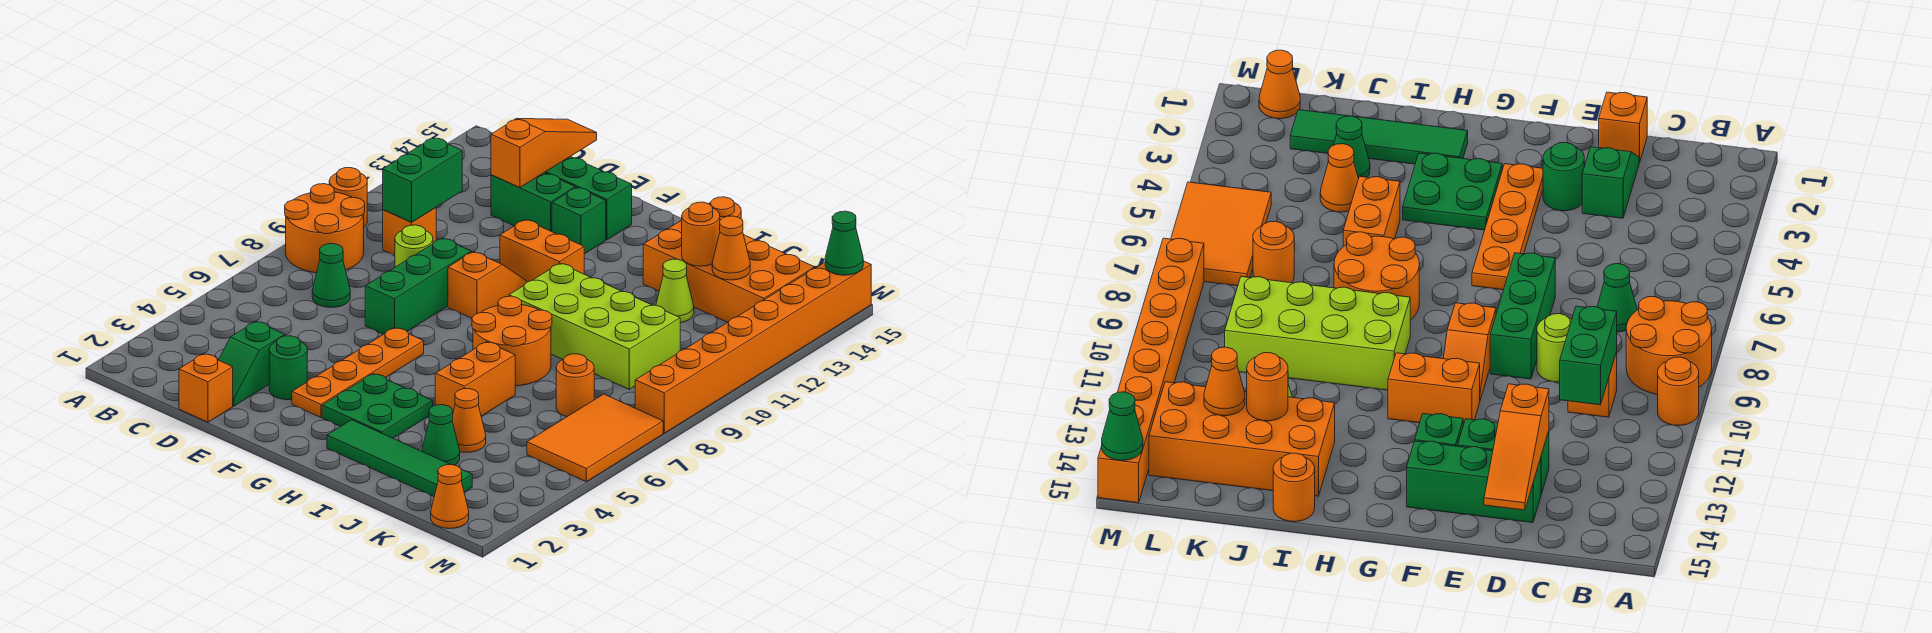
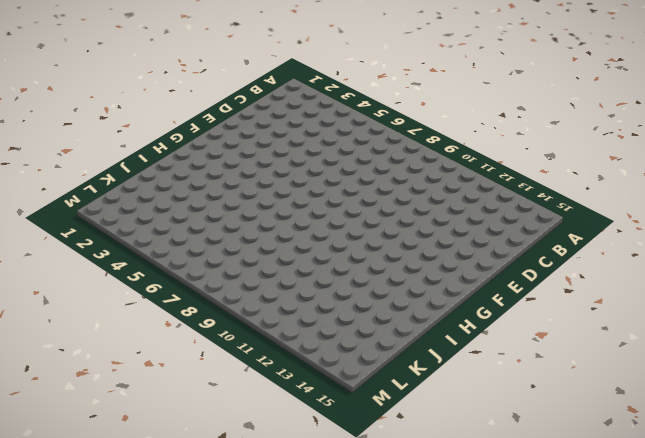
none -> orange round brick A8:B9 level 1
none -> orange round brick A10 level 1
none -> green cone C7 level 1
none -> orange brick C10 level 1

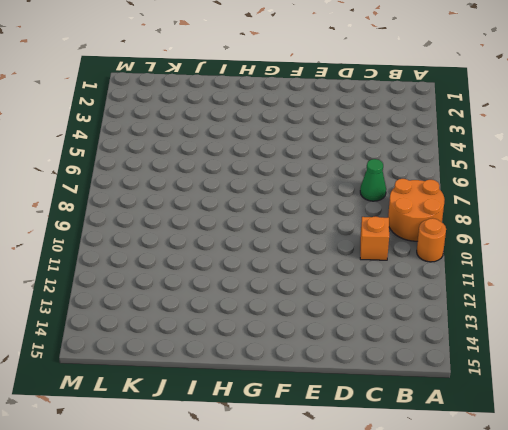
none -> orange brick D1 level 1
none -> green slope D2:D3 level 1 top 3
none -> lime round brick D9 level 1
none -> green brick D13:E13 level 1

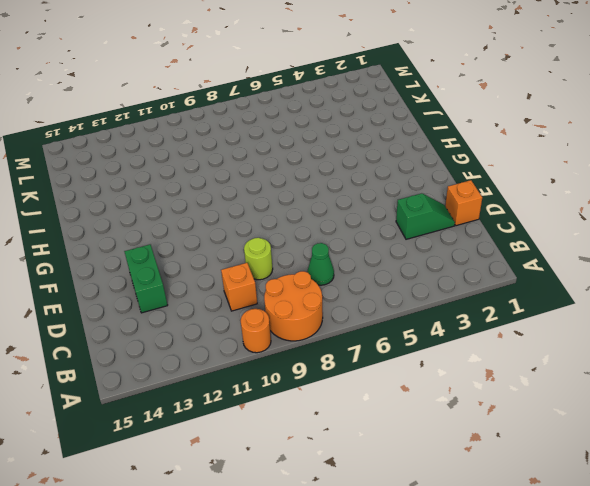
none -> green brick D14:F14 level 1
none -> green round brick E3 level 1
none -> green brick E7:E9 level 1
none -> orange plate F3:F6 level 1

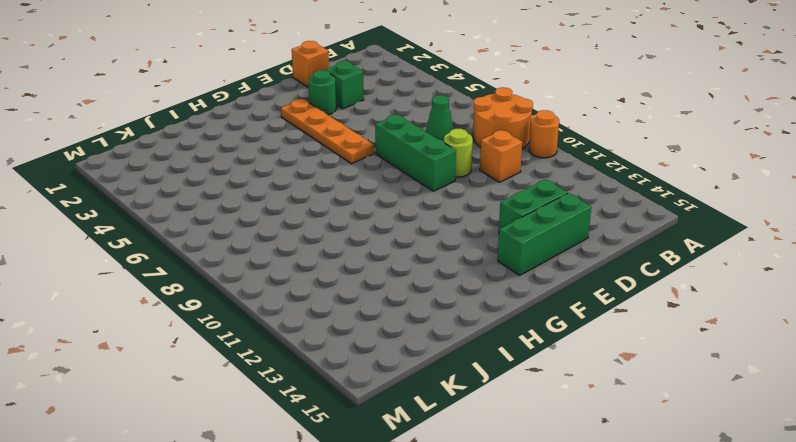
none -> orange slope F9:F10 level 1 top 9
none -> orange brick F11:G11 level 1
none -> green brick F13 level 1
none -> green plate G3:H4 level 1

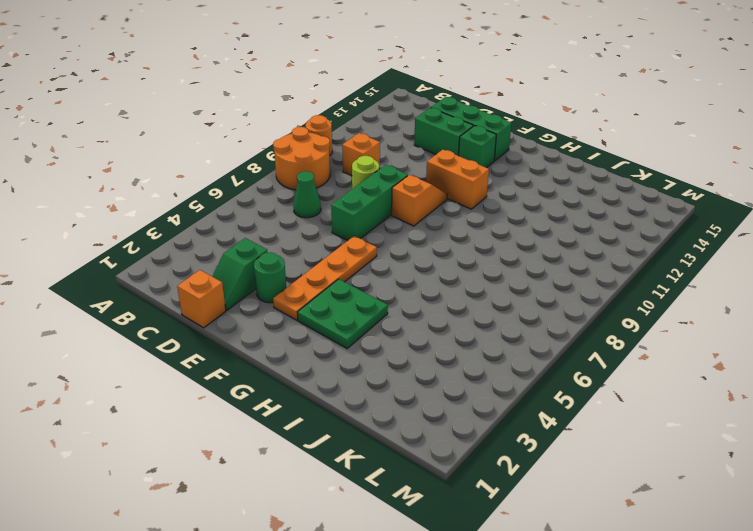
none -> green tile H2:K2 level 1
none -> orange round brick H7:I8 level 1
none -> lime brick H9:K10 level 1
none -> orange brick I5:I6 level 1

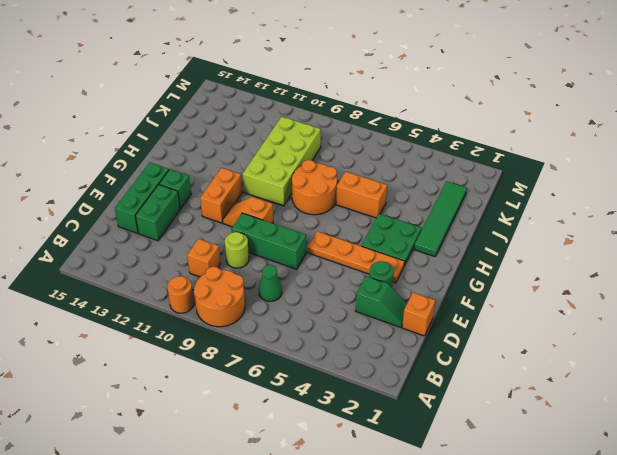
none -> orange brick I13:L14 level 1
none -> orange round brick I15 level 1
none -> green cone J3 level 1
none -> orange cone J4 level 1

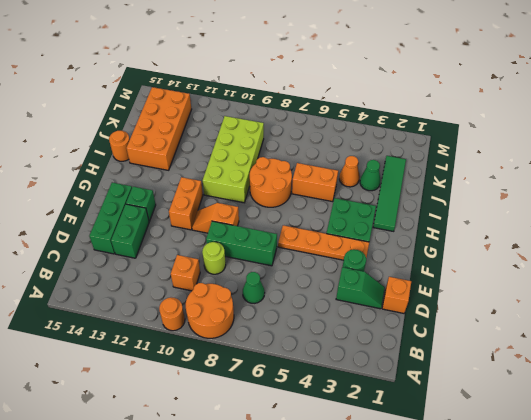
none -> lime cone J12 level 1
none -> orange round brick K7 level 1
none -> orange cone L1 level 1
none -> orange tile L5:M7 level 1

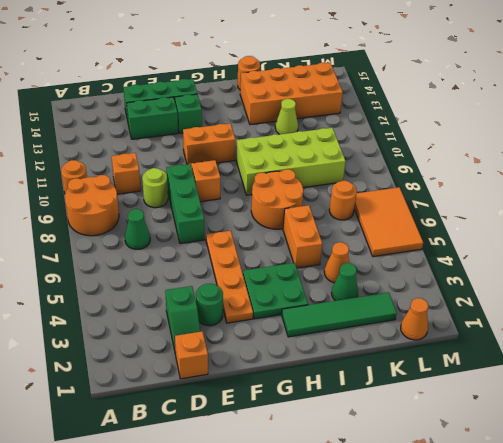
none -> orange brick M8:M15 level 1
none -> green brick C10:C11 level 2
none -> orange slope D13:D15 level 2 top 13
none -> orange round brick J13 level 2

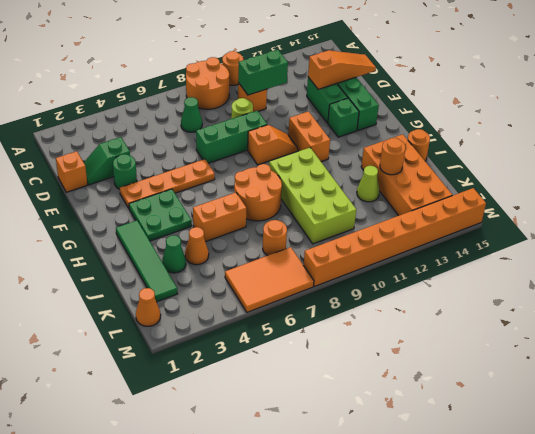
none -> orange cone K13 level 2
none -> green cone M15 level 2

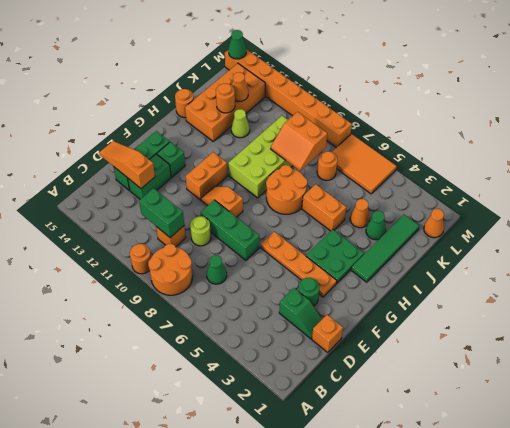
orange slope J8:K9 level 2 top K -> none

